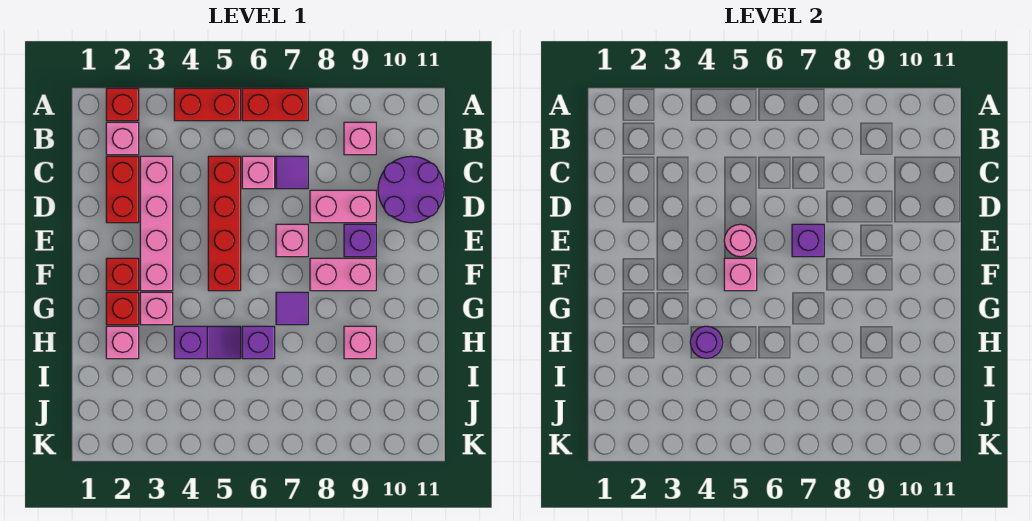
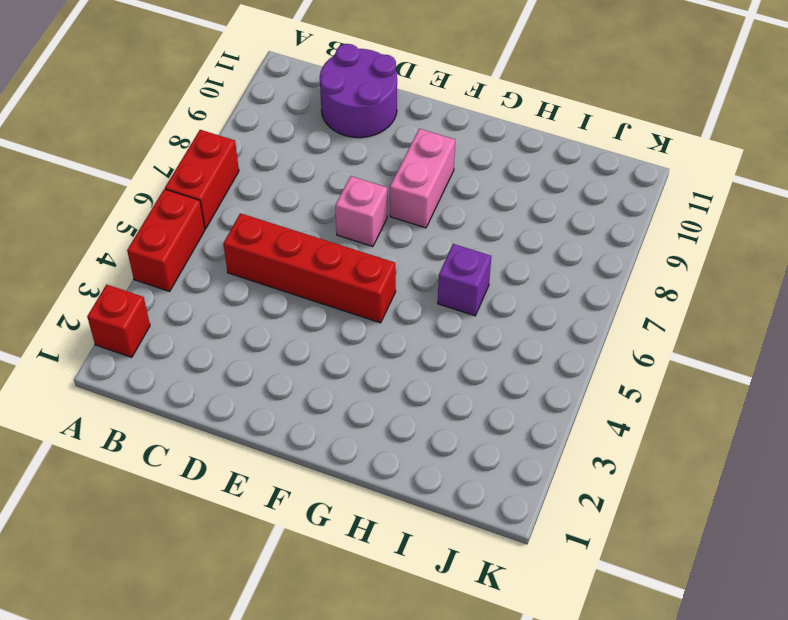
none -> pink brick B2 level 1
none -> pink brick B9 level 1
none -> red brick C2:D2 level 1

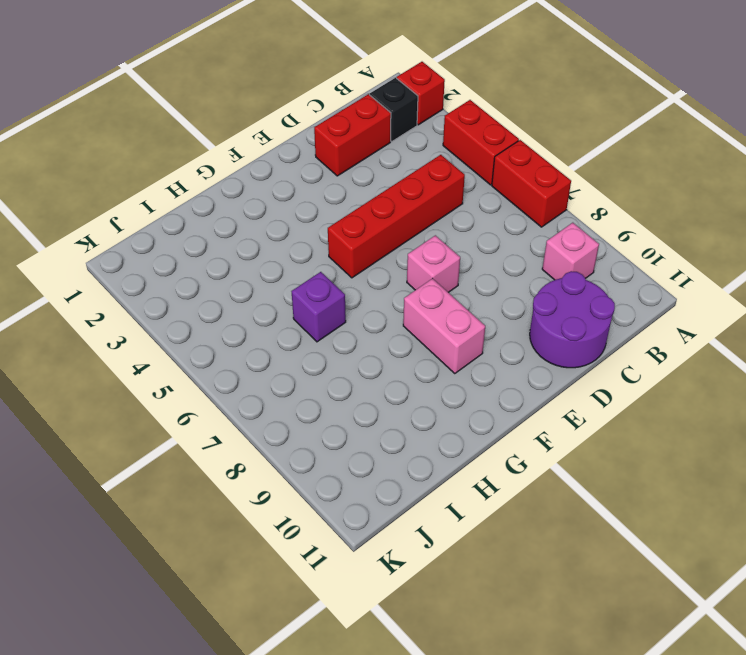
black brick B2 level 1 -> pink brick B2 level 1
none -> pink brick C3:F3 level 1
none -> pink brick C6 level 1
none -> purple tile C7 level 1

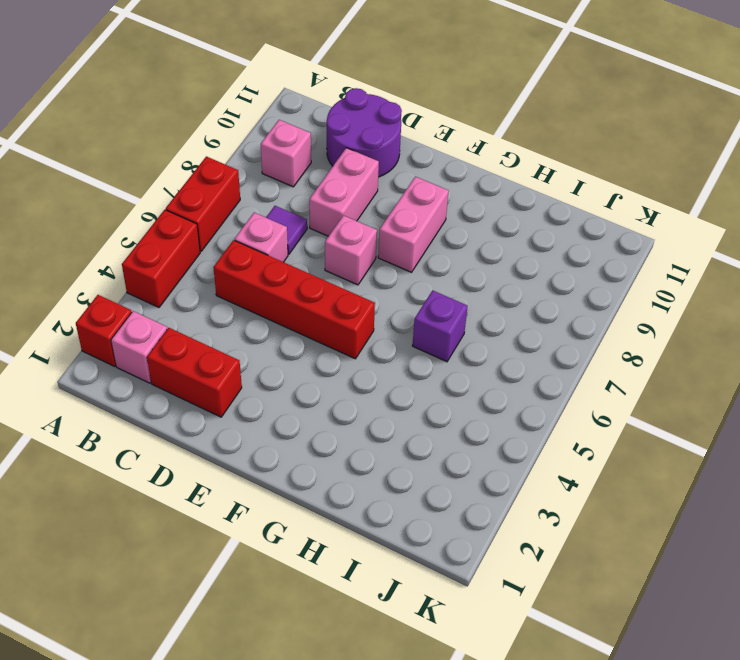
none -> pink brick C3:F3 level 1
none -> purple brick E9 level 1
none -> red brick F2 level 1

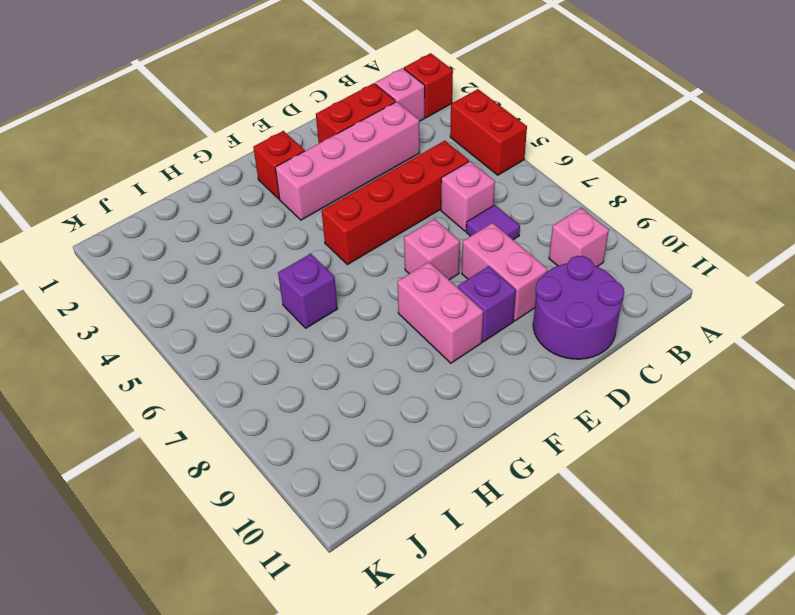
none -> red brick A6:A7 level 1
none -> red brick G2 level 1
none -> pink brick G3 level 1

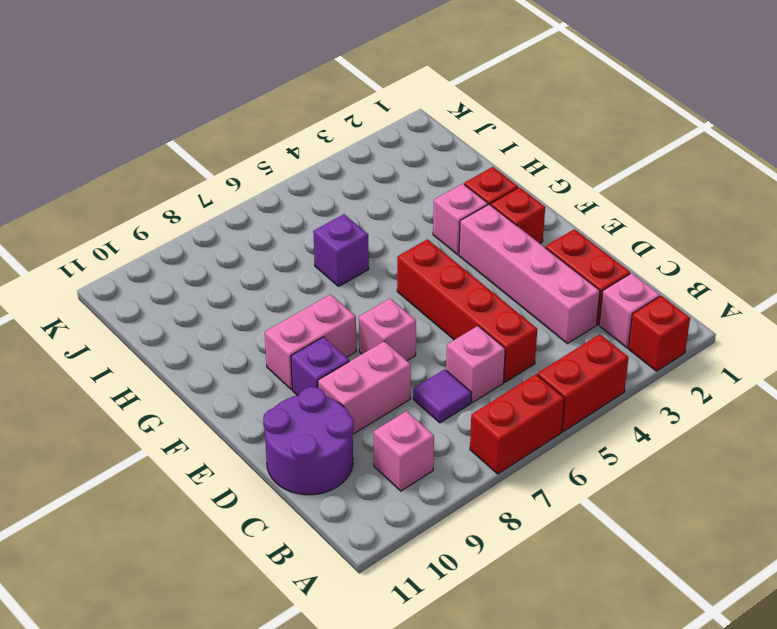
none -> purple tile G7 level 1
none -> pink brick H2 level 1
none -> purple slope H4:H5 level 1 top 4

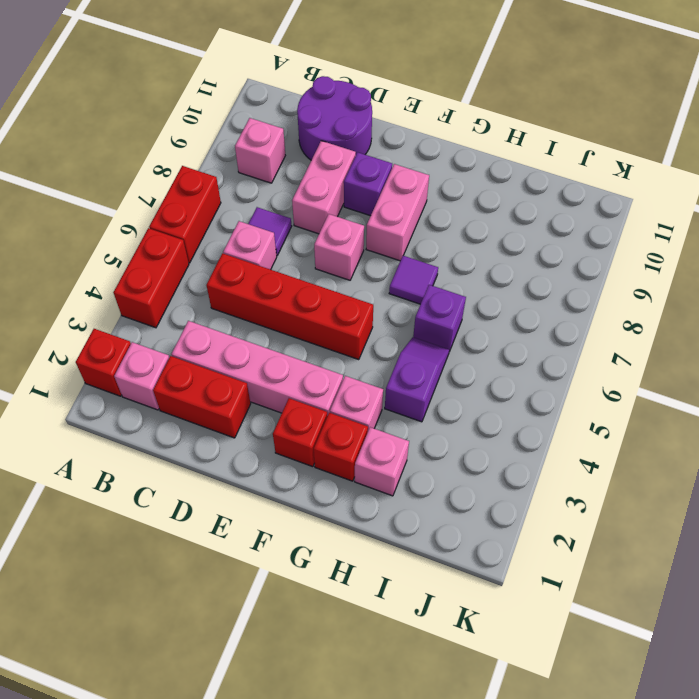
none -> pink brick H9 level 1
none -> pink round brick E5 level 2
none -> purple brick E7 level 2

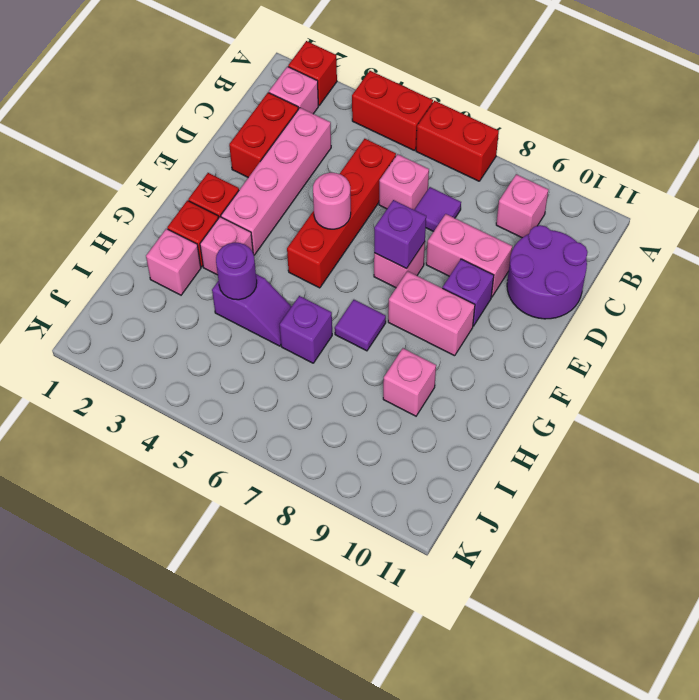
none -> pink brick F5 level 2

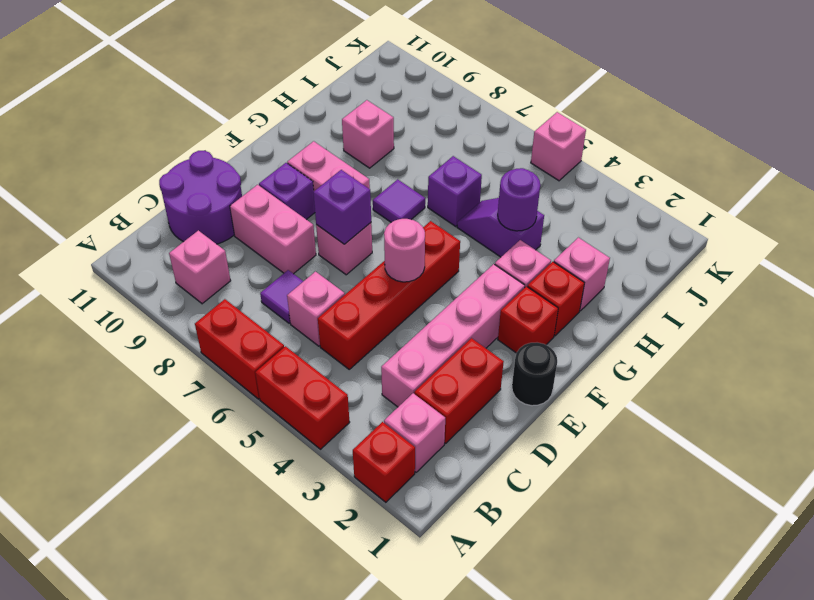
black round brick E1 level 1 -> none
pink brick K5 level 1 -> pink brick F5 level 2

